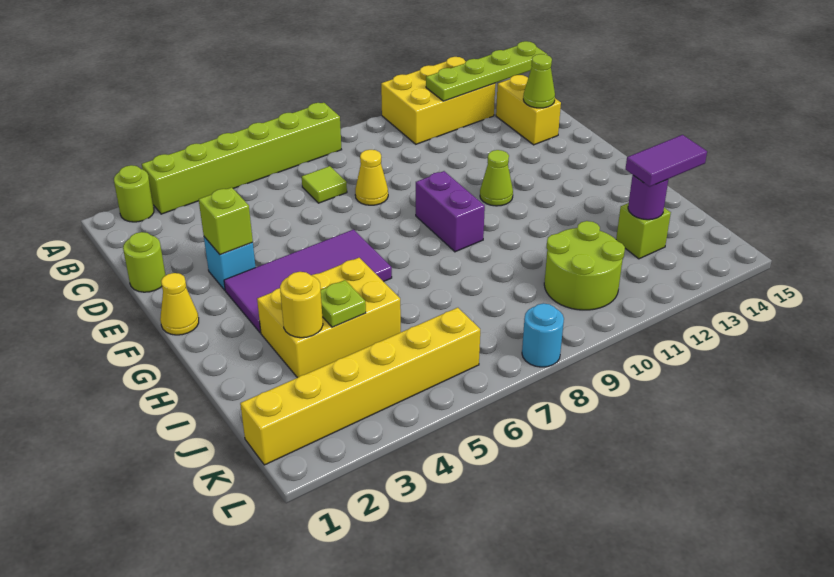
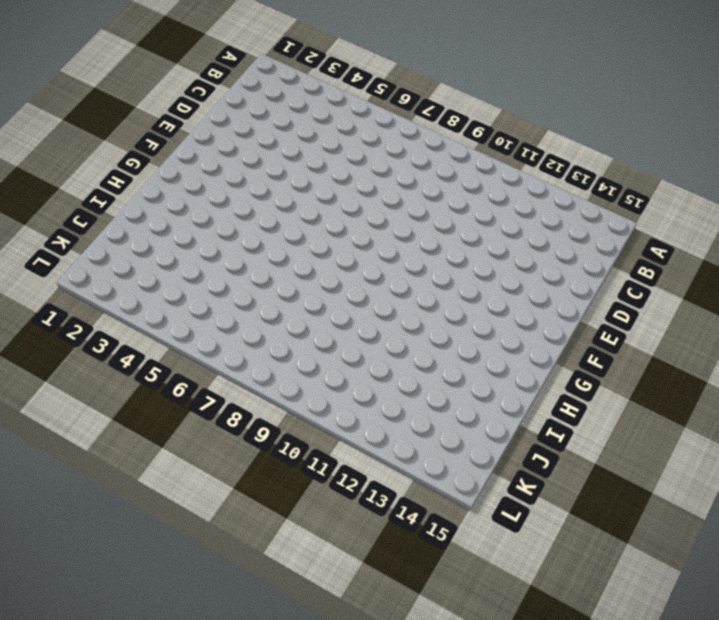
none -> lime round brick A2 level 1
none -> lime brick A3:A8 level 1
none -> yellow brick A11:B13 level 1

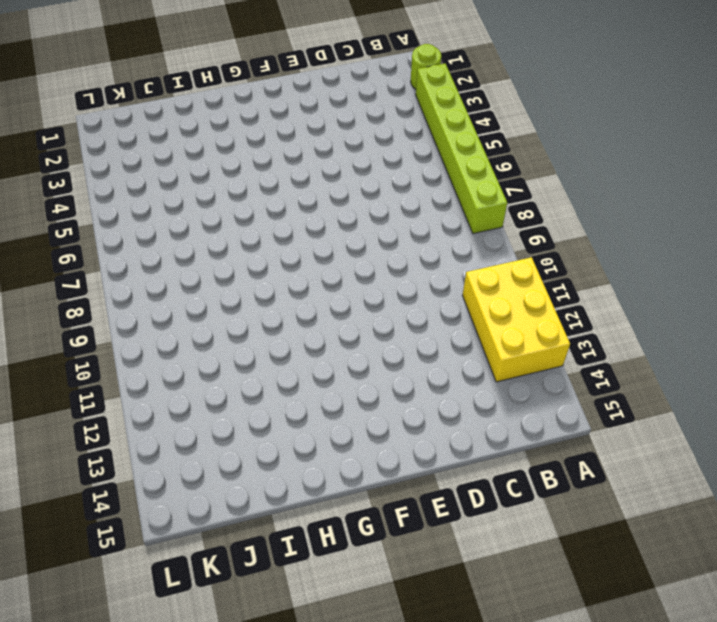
none -> lime tile C7 level 1
none -> yellow brick C14:D14 level 1
none -> lime round brick D1 level 1

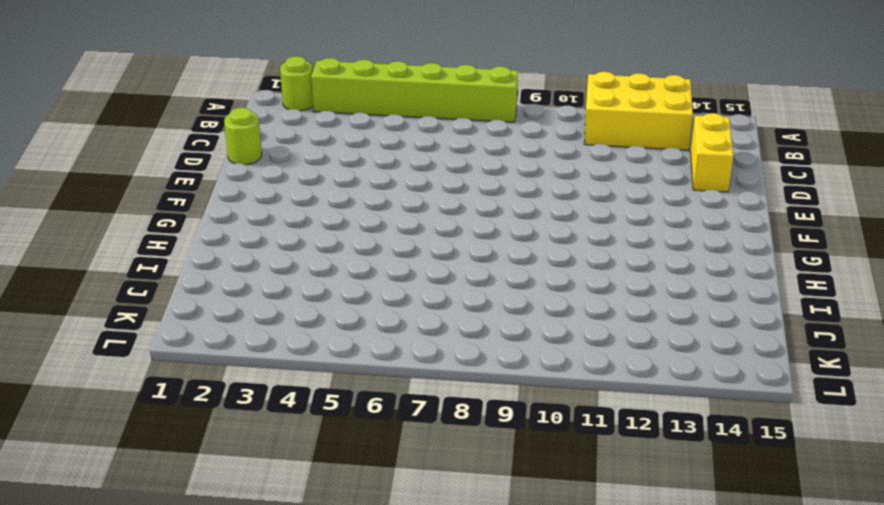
none -> lime tile C7 level 1
none -> yellow cone D8 level 1
none -> cyan brick E3 level 1

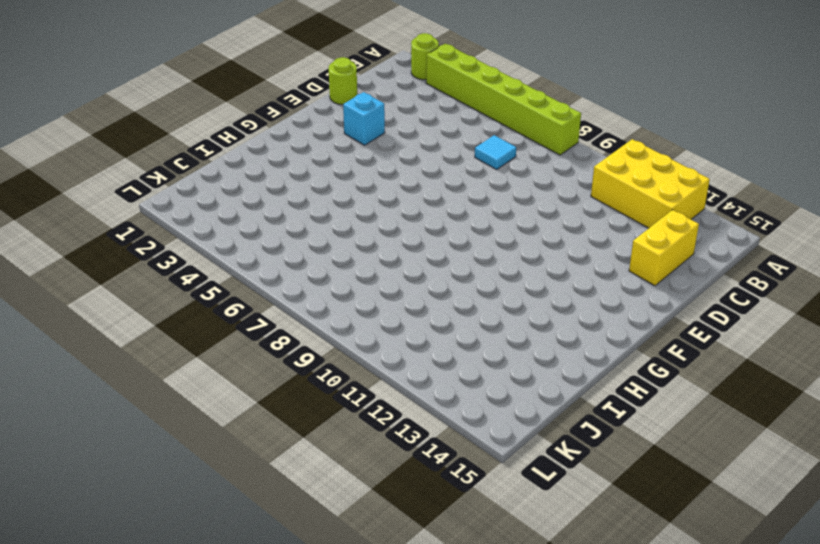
cyan tile C7 level 1 -> lime tile C7 level 1
none -> yellow cone D8 level 1
none -> yellow cone F1 level 1
none -> purple tile F3:G6 level 1

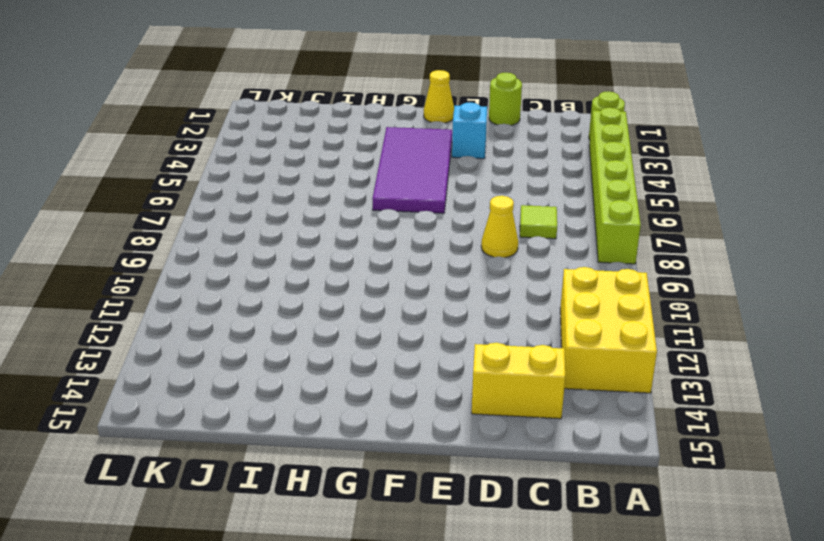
none -> purple brick F9:G9 level 1
none -> lime cone F11 level 1
none -> yellow brick H3:I5 level 1

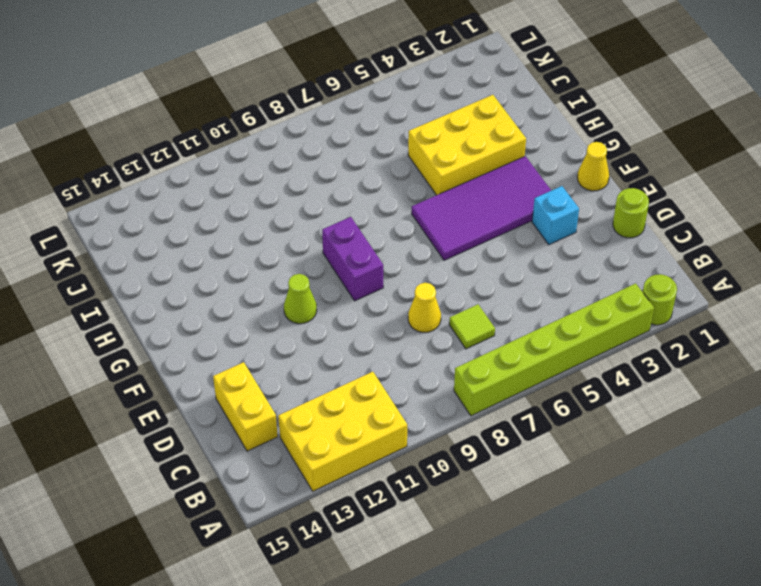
none -> lime round brick J10:K11 level 1
none -> lime brick J13 level 1
none -> yellow brick K1:K6 level 1

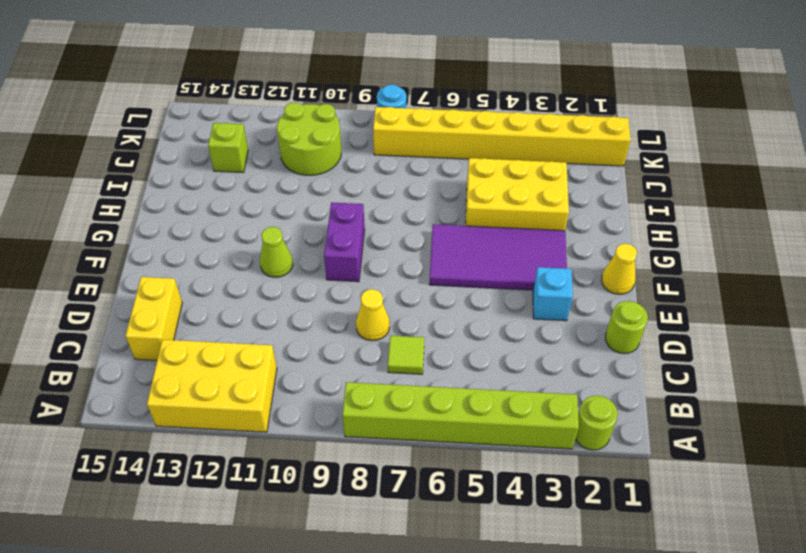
yellow brick K1:K8 level 1 -> yellow brick K1:K6 level 1
none -> lime plate B12:B15 level 2
none -> lime cone D14 level 2
none -> lime brick E3 level 2

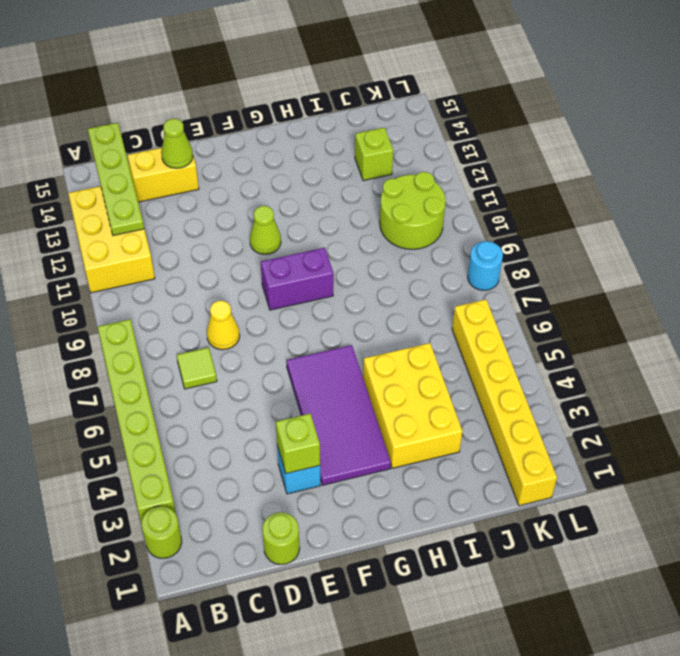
none -> yellow cone F1 level 1
none -> yellow round brick I3 level 2
none -> lime plate I4 level 2

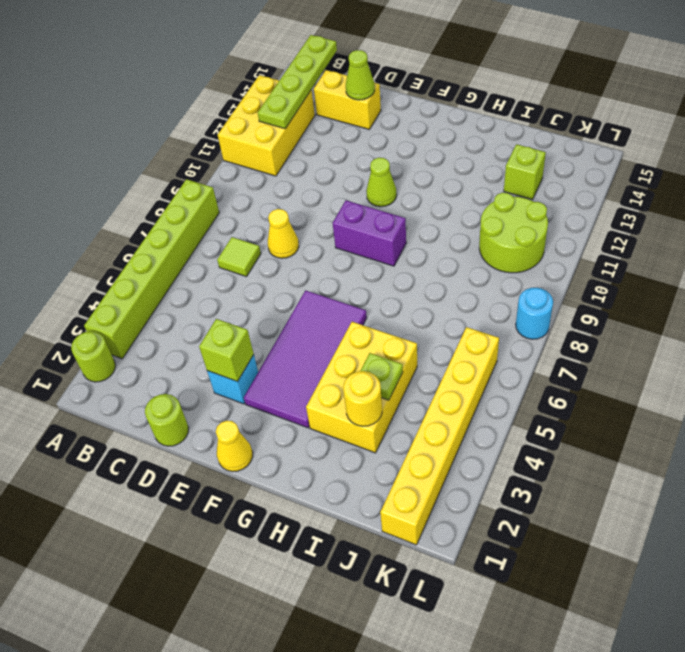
none -> purple round brick J13 level 2
none -> purple tile J13:J14 level 3

